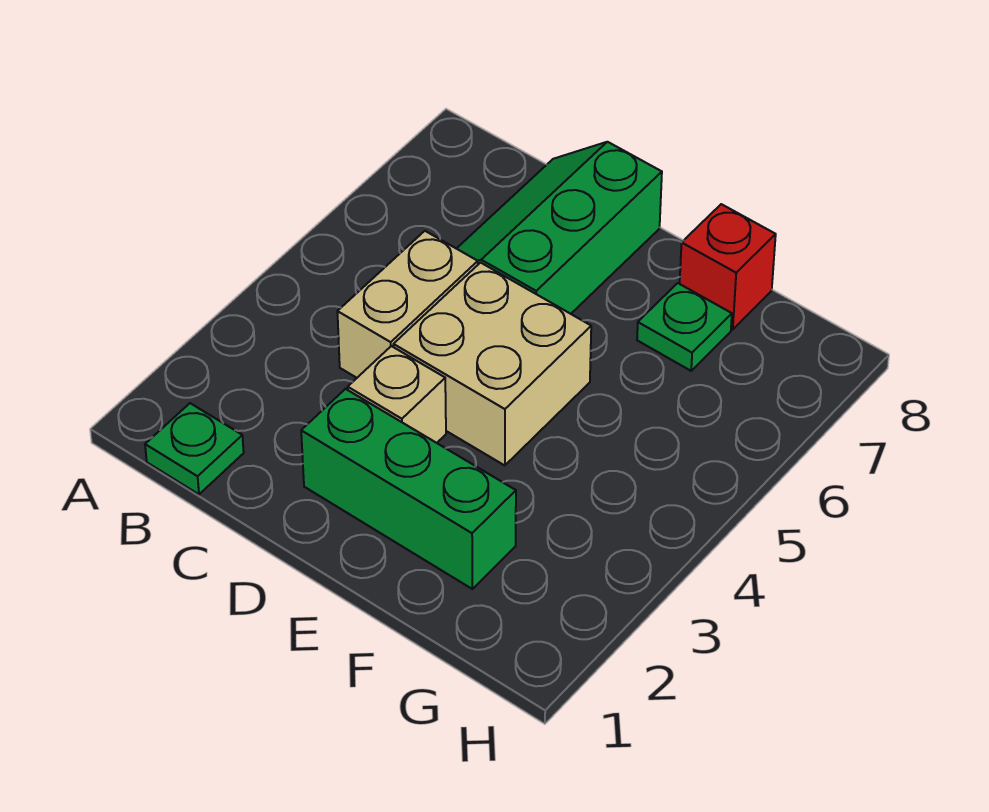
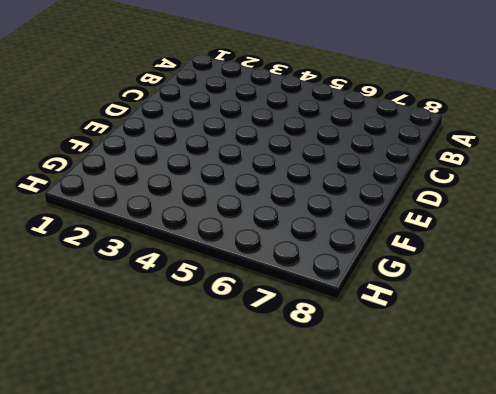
none -> green plate B1 level 1
none -> tan brick C4:C5 level 1

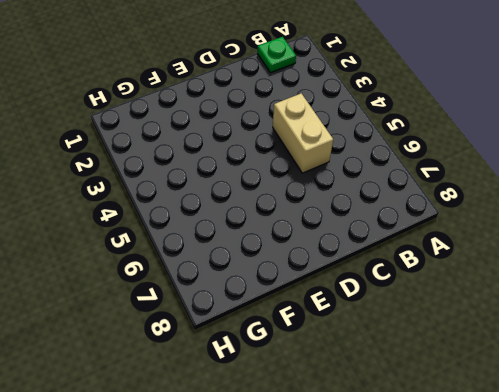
none -> green slope C6:D8 level 1 top D
none -> green brick D2:F2 level 1

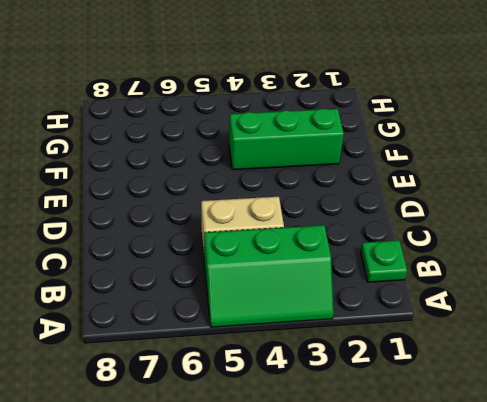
green slope A3:B5 level 1 top B -> green slope C6:D8 level 1 top D
green brick F2:F4 level 1 -> green brick D2:F2 level 1
none -> tan brick D3 level 1
none -> tan brick D4:E5 level 1

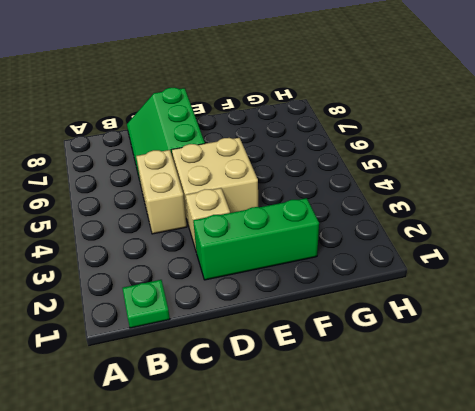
none -> green plate F7 level 1
none -> red brick F8 level 1

